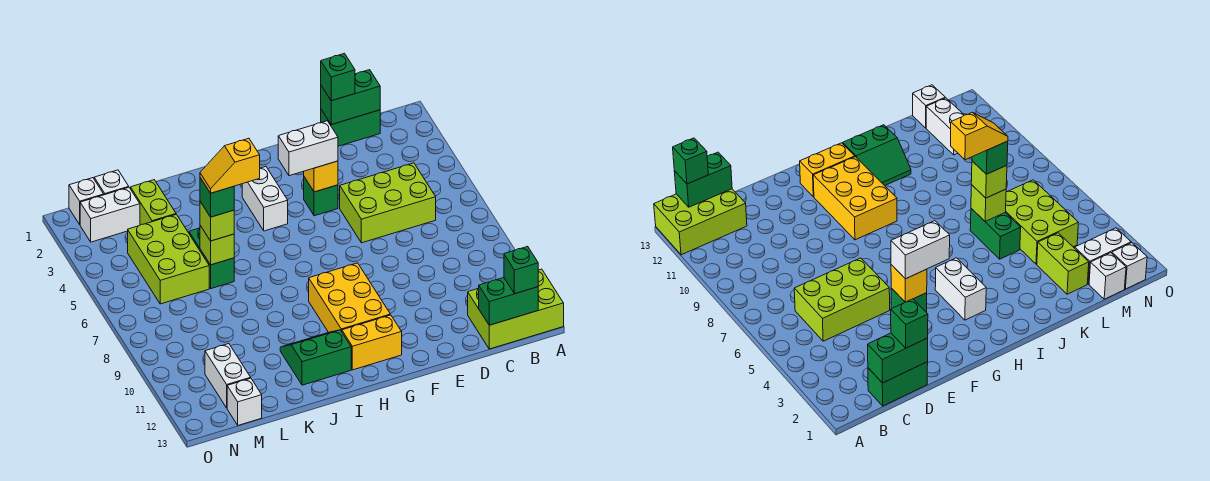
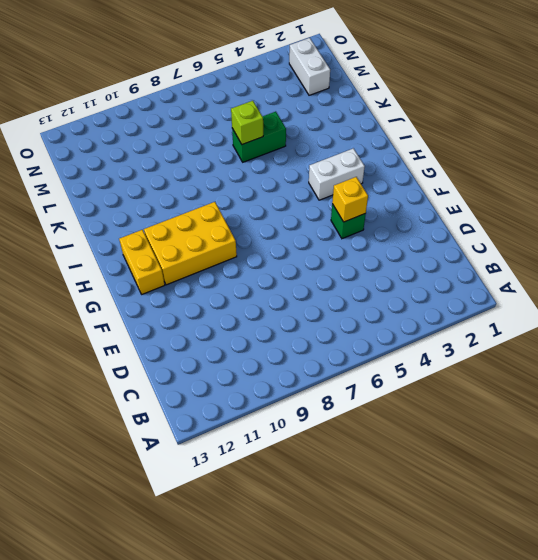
none -> lime brick A12:C13 level 1
none -> green brick C1:D1 level 1
none -> lime brick C5:E6 level 1

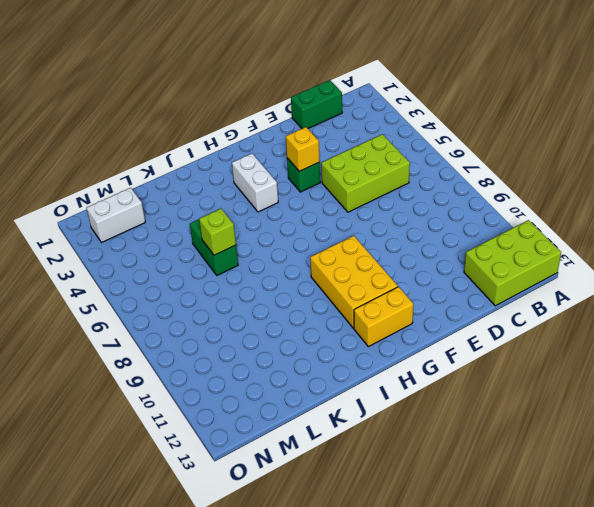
none -> green slope I11:J12 level 1 top 12
none -> lime brick L2:L3 level 1
none -> lime brick L4:M6 level 1

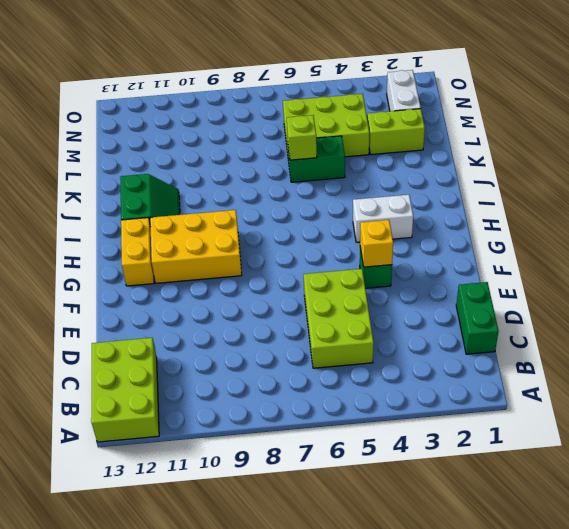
none -> white brick M1 level 1
none -> white brick M11:M12 level 1
none -> white brick M13 level 1

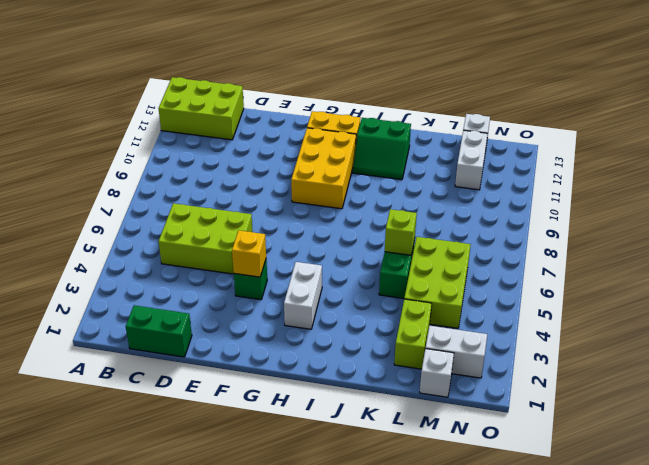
none -> white brick N1 level 1
none -> green brick B13:C13 level 2
none -> green brick C1:D1 level 2

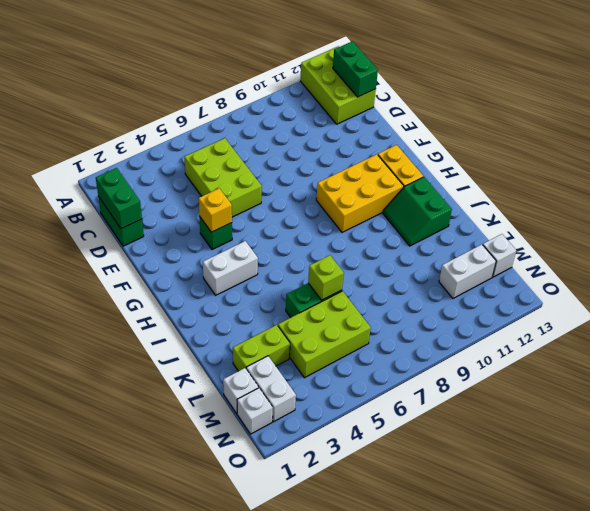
none -> green brick B13 level 3
none -> green brick D1 level 3
none -> white brick F4:G4 level 3

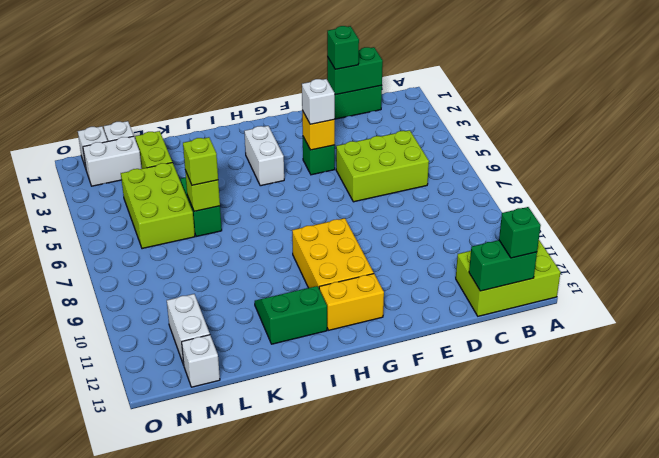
white brick F4 level 3 -> white brick F4:G4 level 3
none -> green brick K6 level 4
none -> yellow slope J6:K6 level 5 top J

